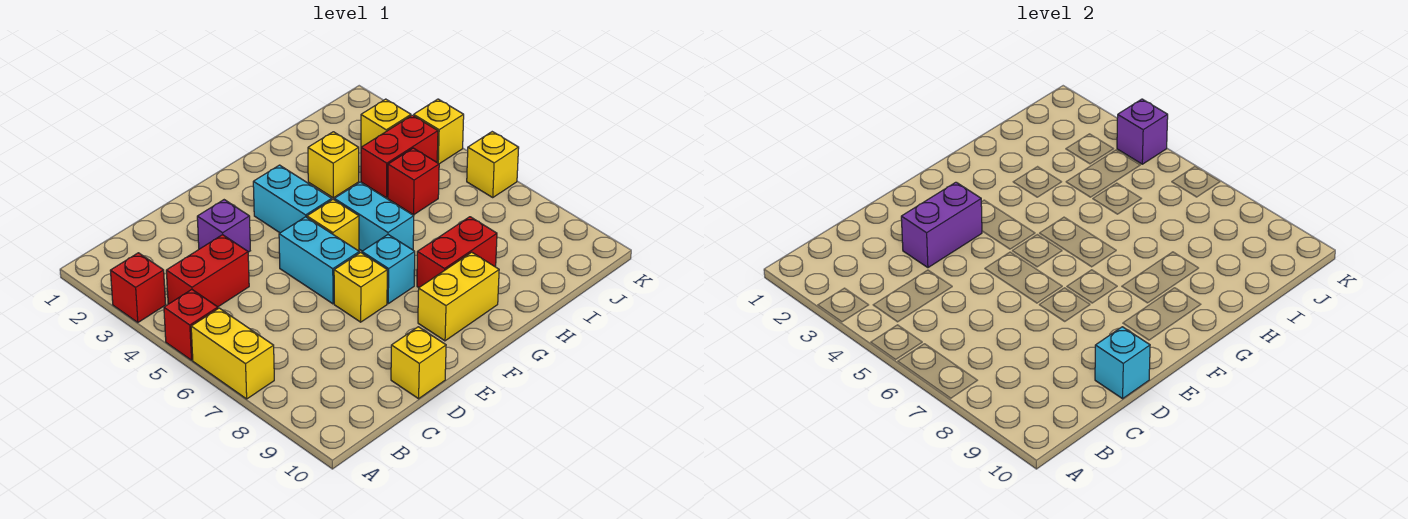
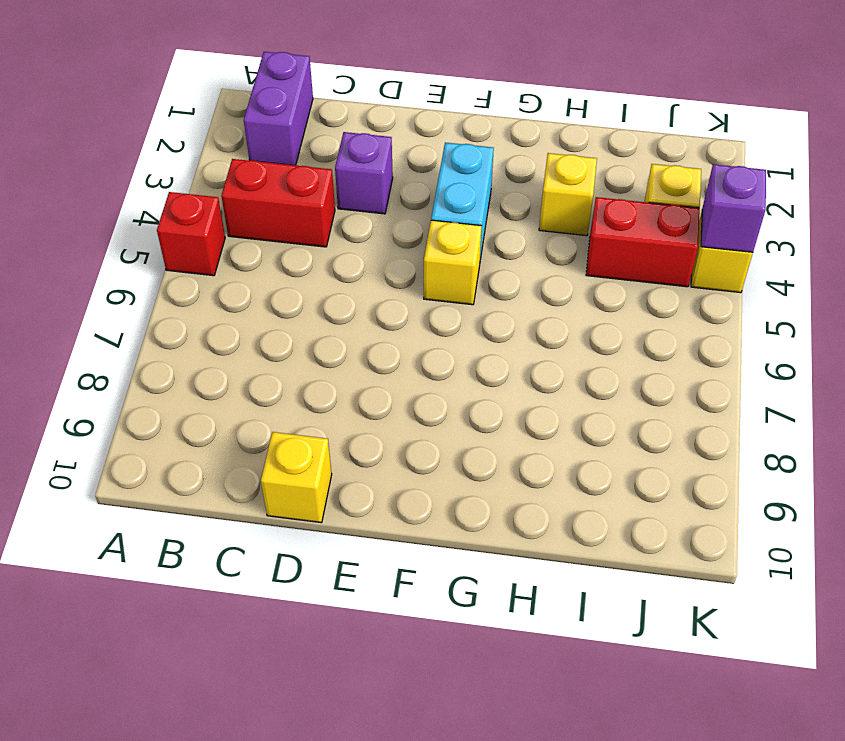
purple brick B1:B2 level 1 -> purple brick D3:E3 level 2
none -> red brick A3 level 1
none -> yellow brick A6:A7 level 1
none -> cyan brick E5:E6 level 1

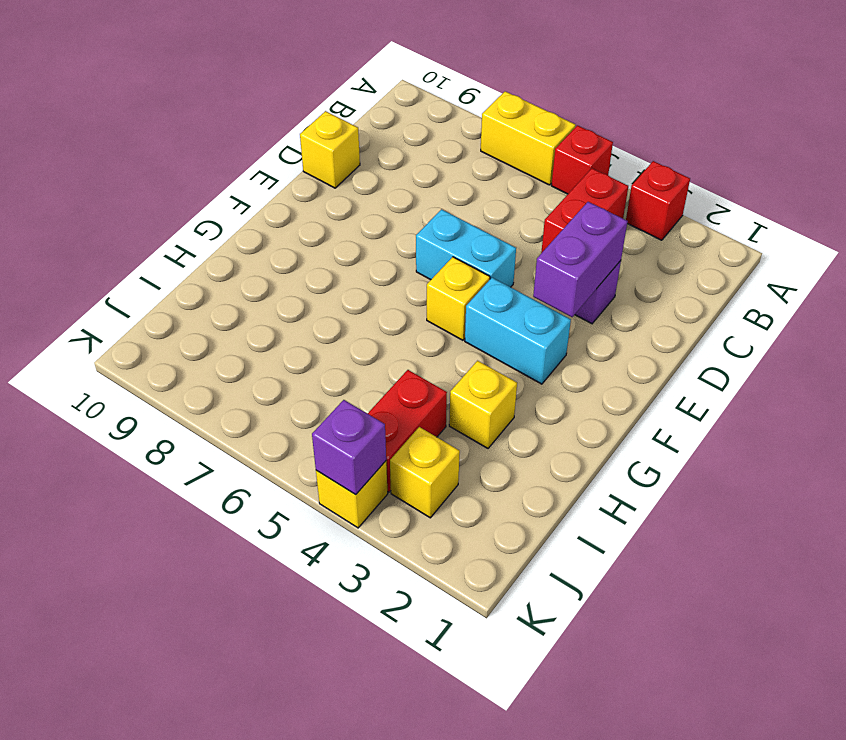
none -> yellow brick E7 level 1
none -> cyan brick F7 level 1
none -> yellow brick F9:G9 level 1

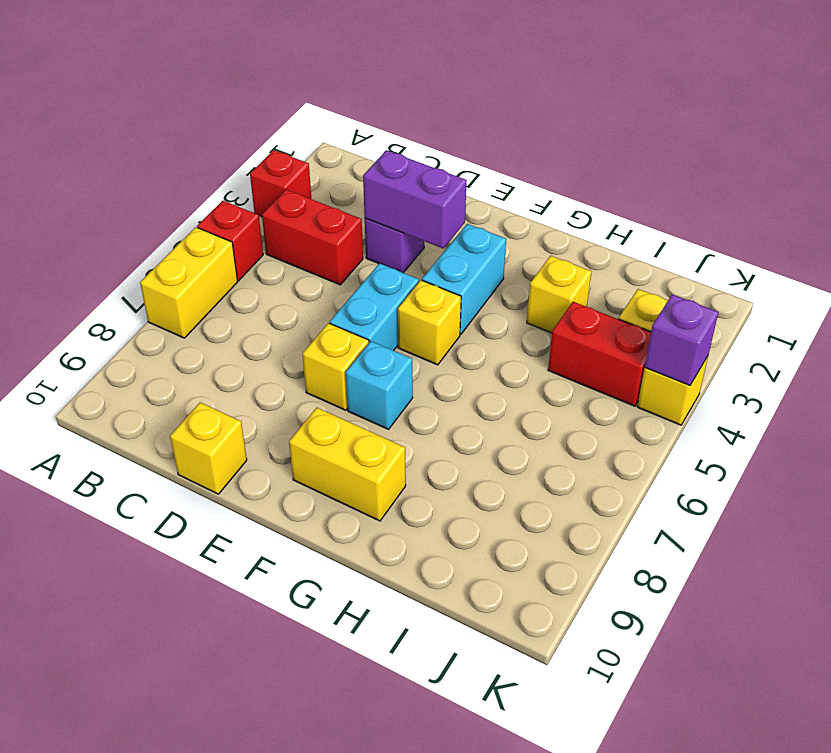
none -> cyan brick G5:G6 level 1
none -> red brick G8:H8 level 1
none -> red brick I5 level 1

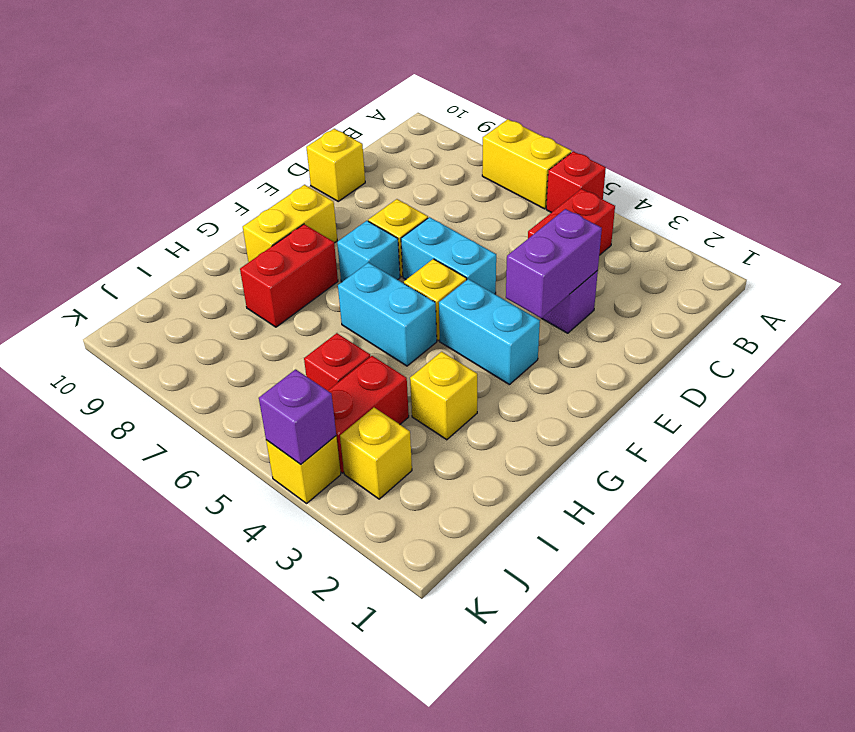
none -> red brick A3 level 1
none -> yellow brick K6 level 1
none -> cyan brick D10 level 2

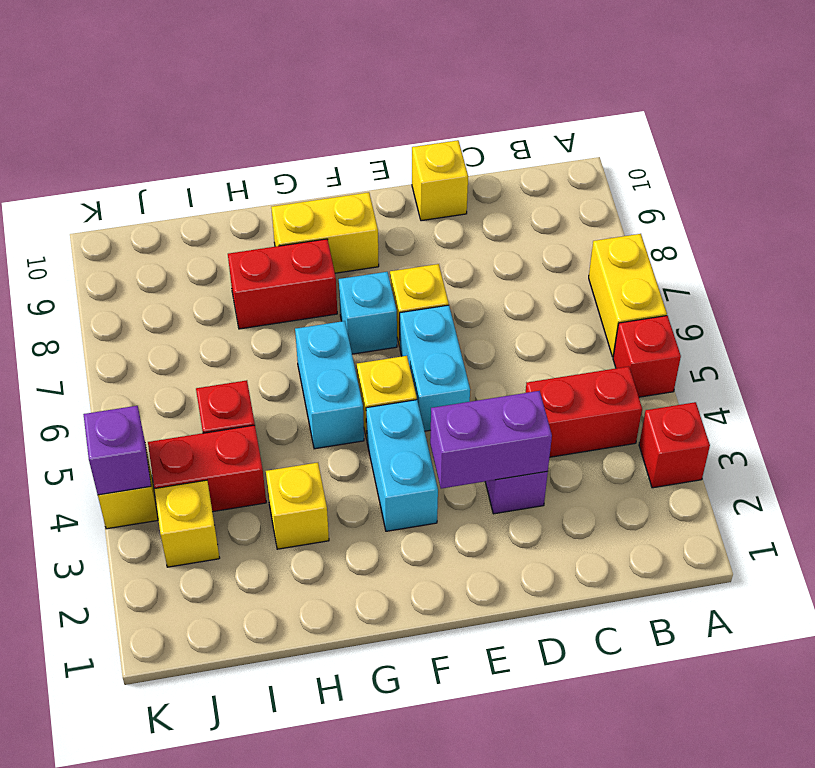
none -> yellow brick K6 level 1
none -> cyan brick D10 level 2

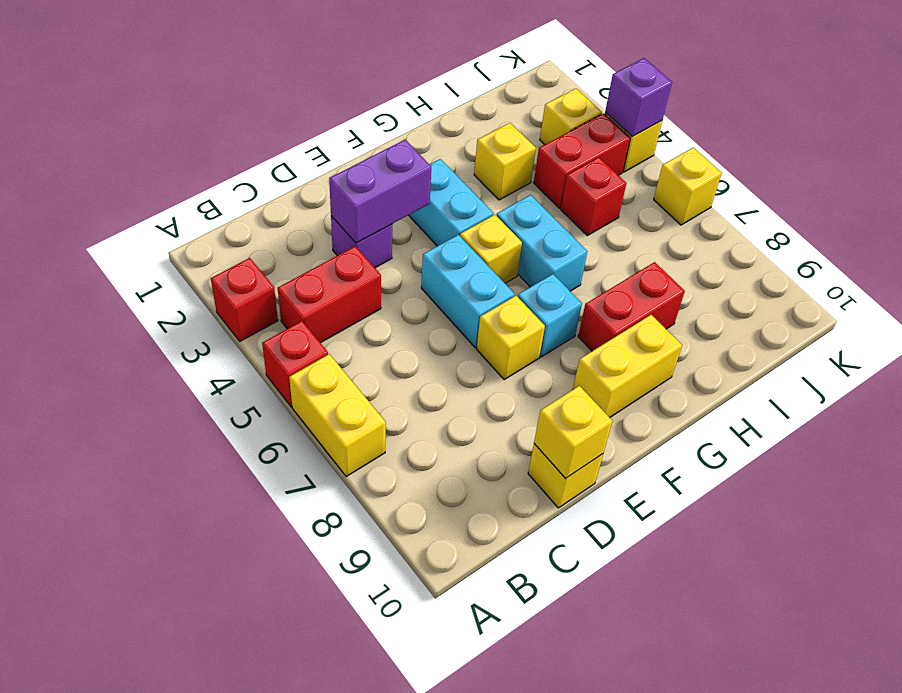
yellow brick D10 level 2 -> cyan brick D10 level 2

